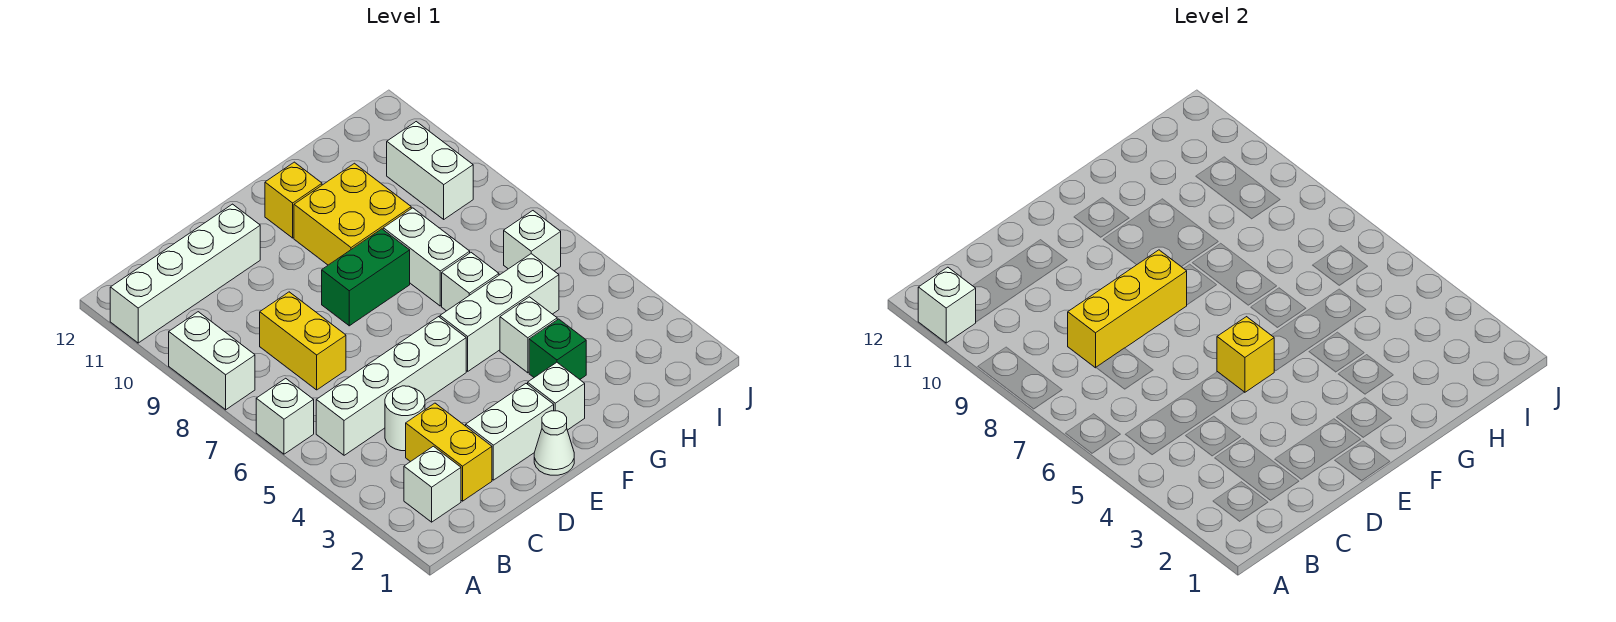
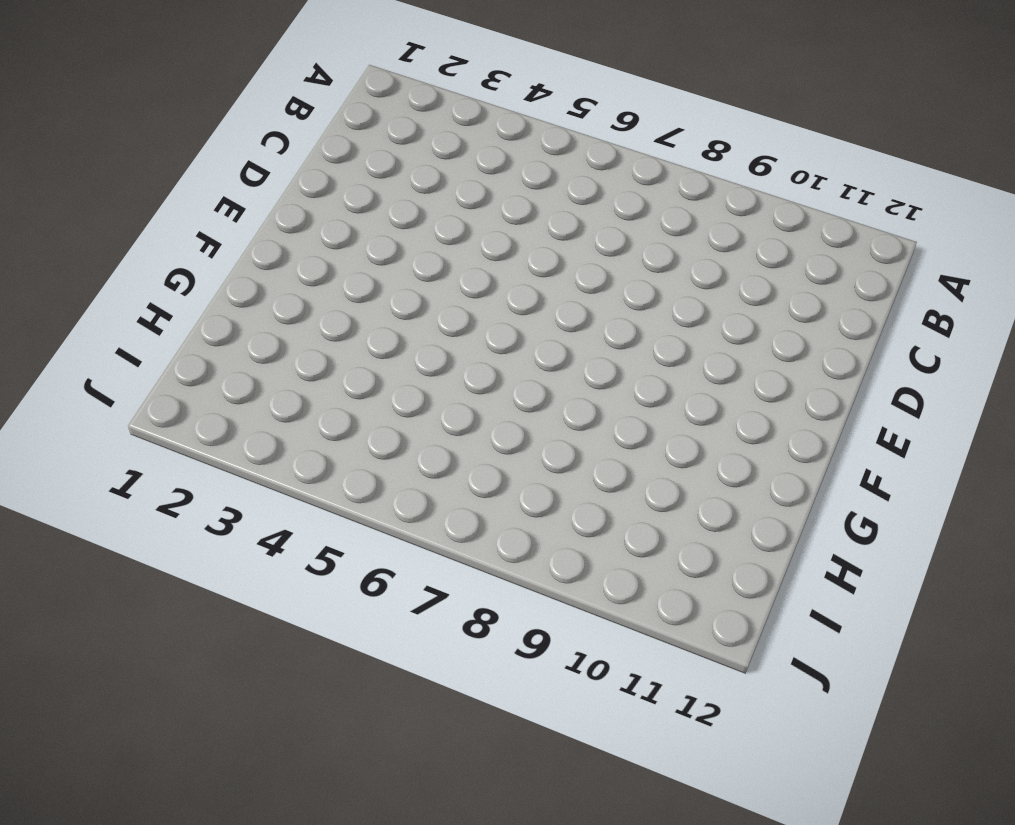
none -> white brick A6 level 1
none -> white brick A8:A9 level 1
none -> white brick A11:D11 level 1

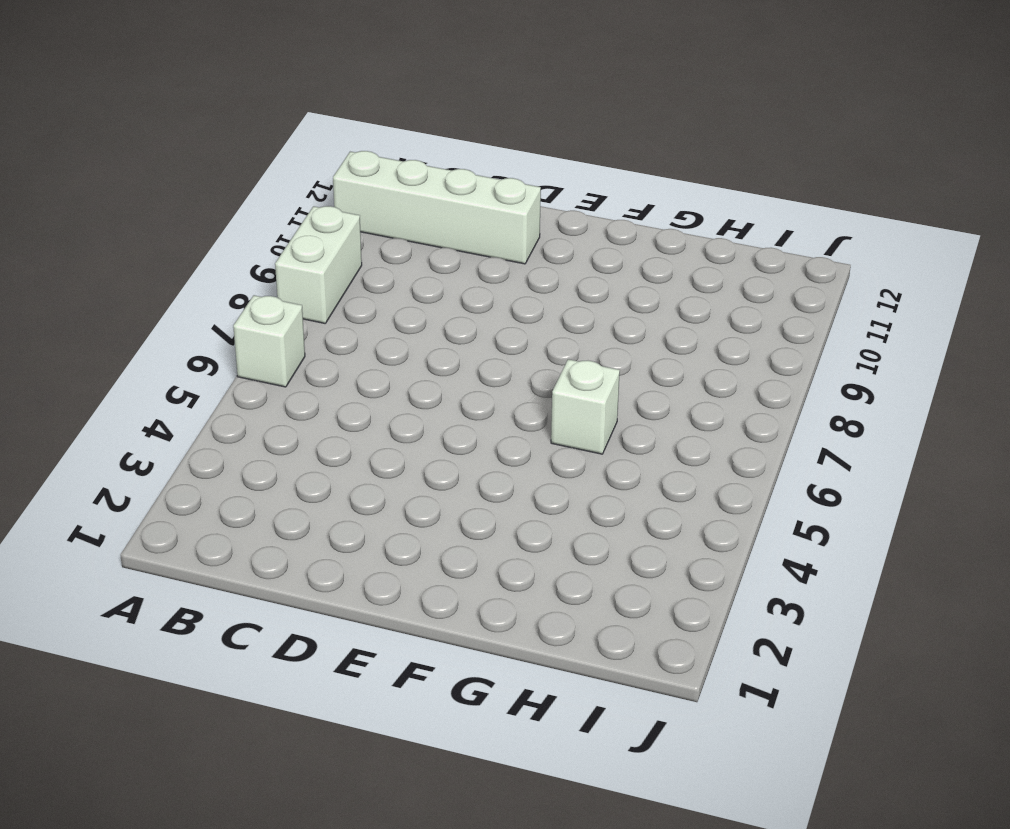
none -> white brick B2 level 1
none -> white brick B5:E5 level 1
none -> yellow brick C2:C3 level 1

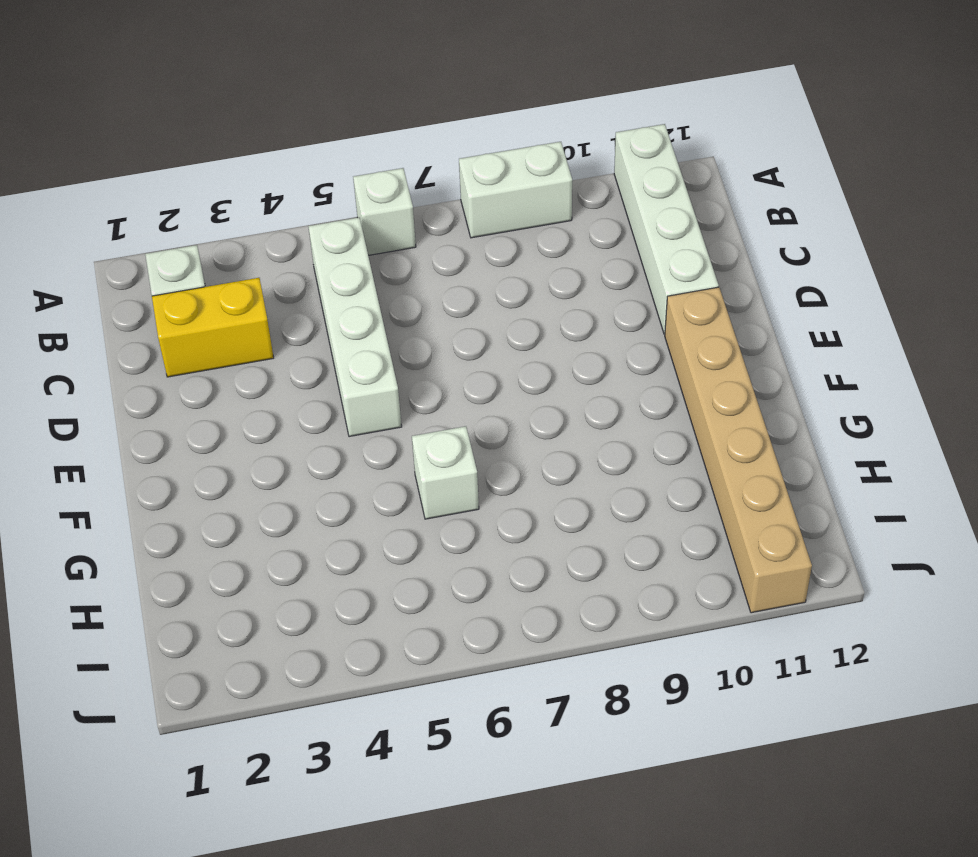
tan brick E11:J11 level 1 -> yellow brick F11 level 1
none -> white round brick C4 level 1
none -> yellow brick C7:C8 level 1
none -> white brick D2:E2 level 1

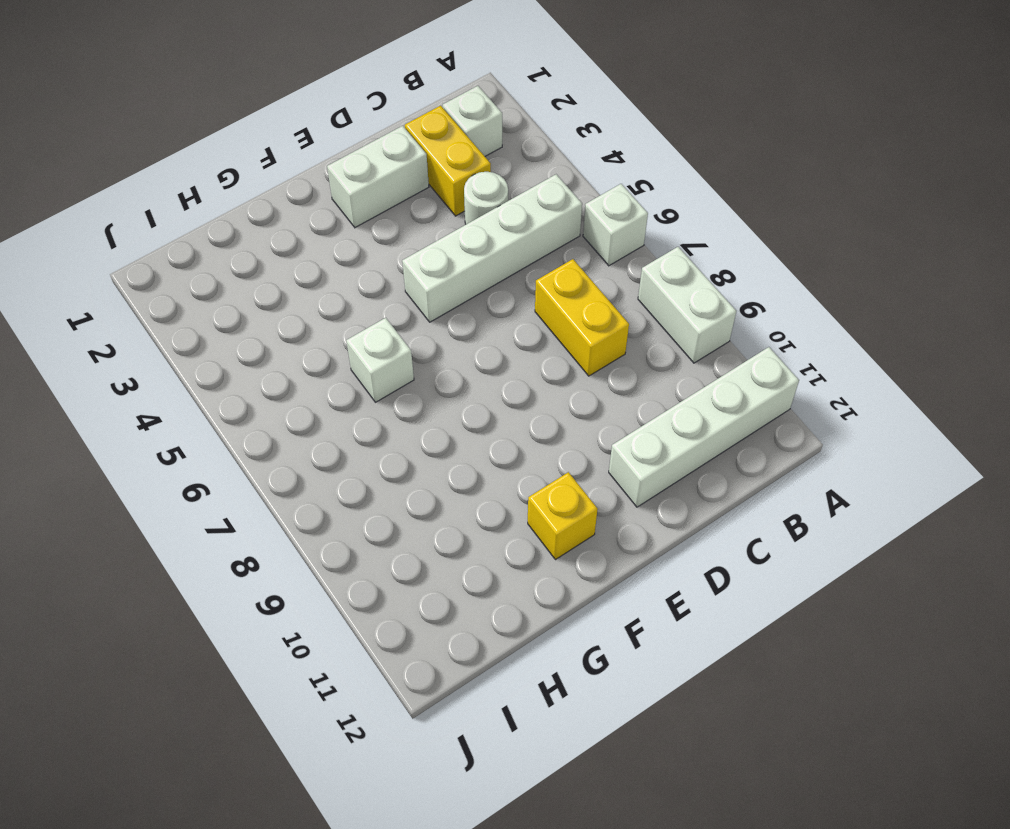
none -> white cone E1 level 1
none -> green brick E8:F8 level 1
none -> white brick F2 level 1

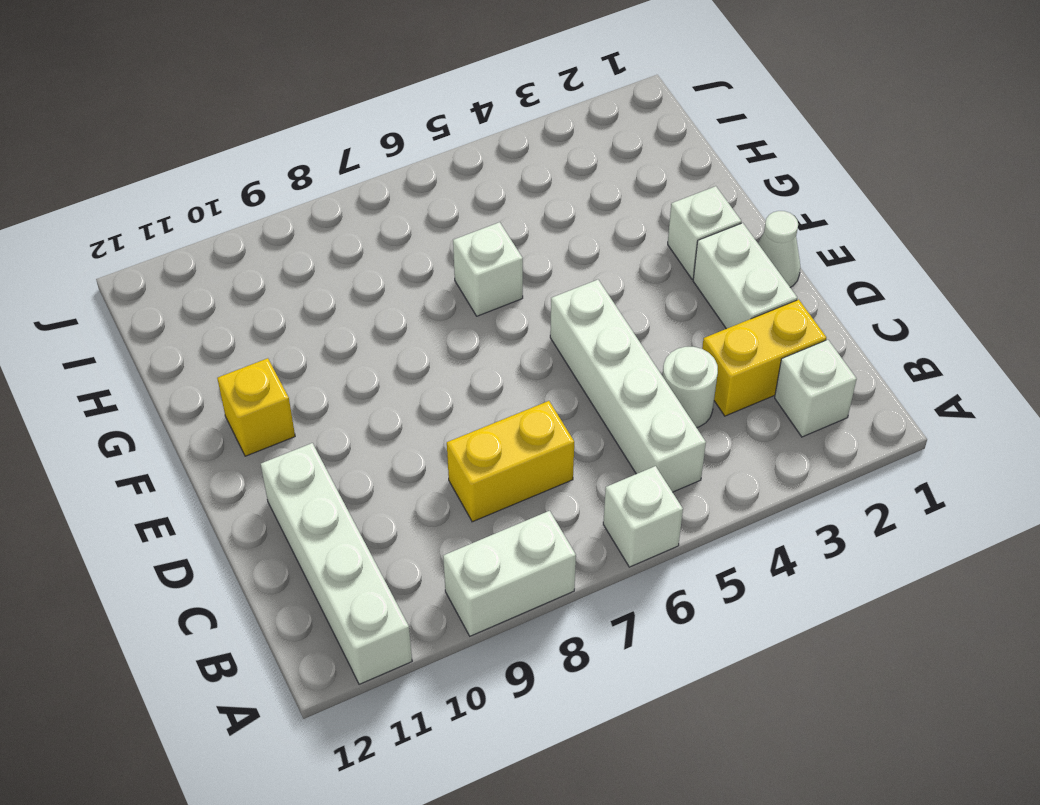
none -> green brick E8:F8 level 1
none -> white brick F5:H5 level 1
none -> yellow brick F9:G10 level 1

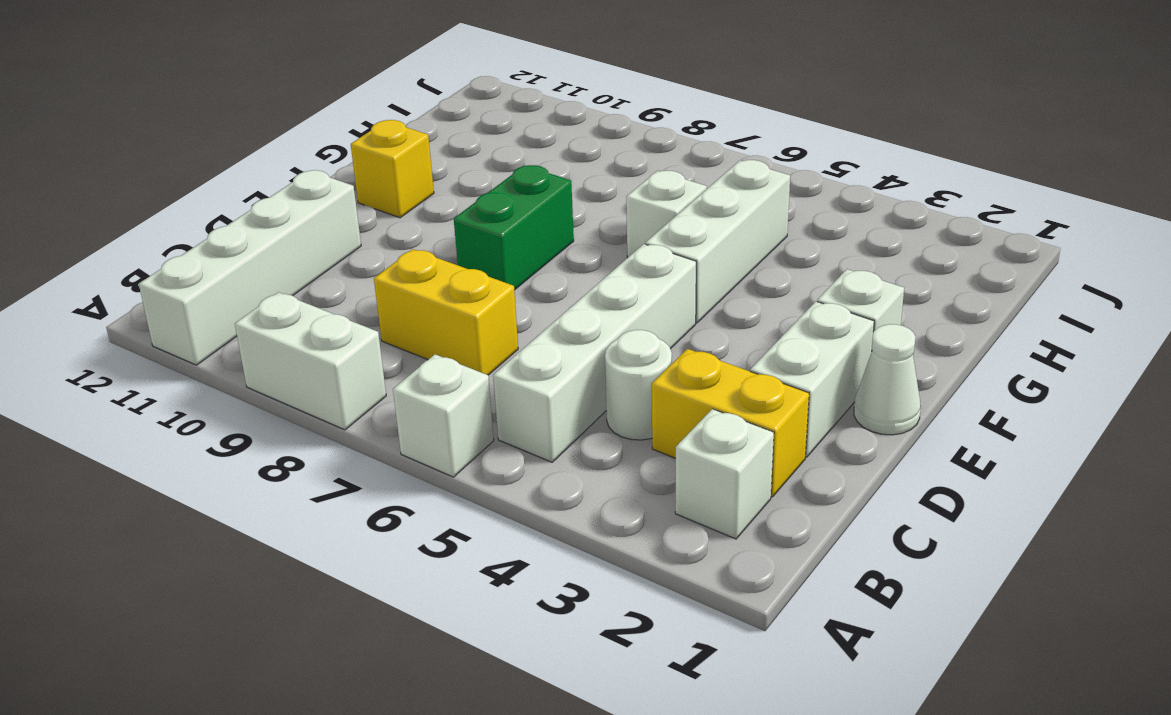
none -> yellow brick F9:G10 level 1
none -> green brick G3 level 1
none -> white brick G4 level 1

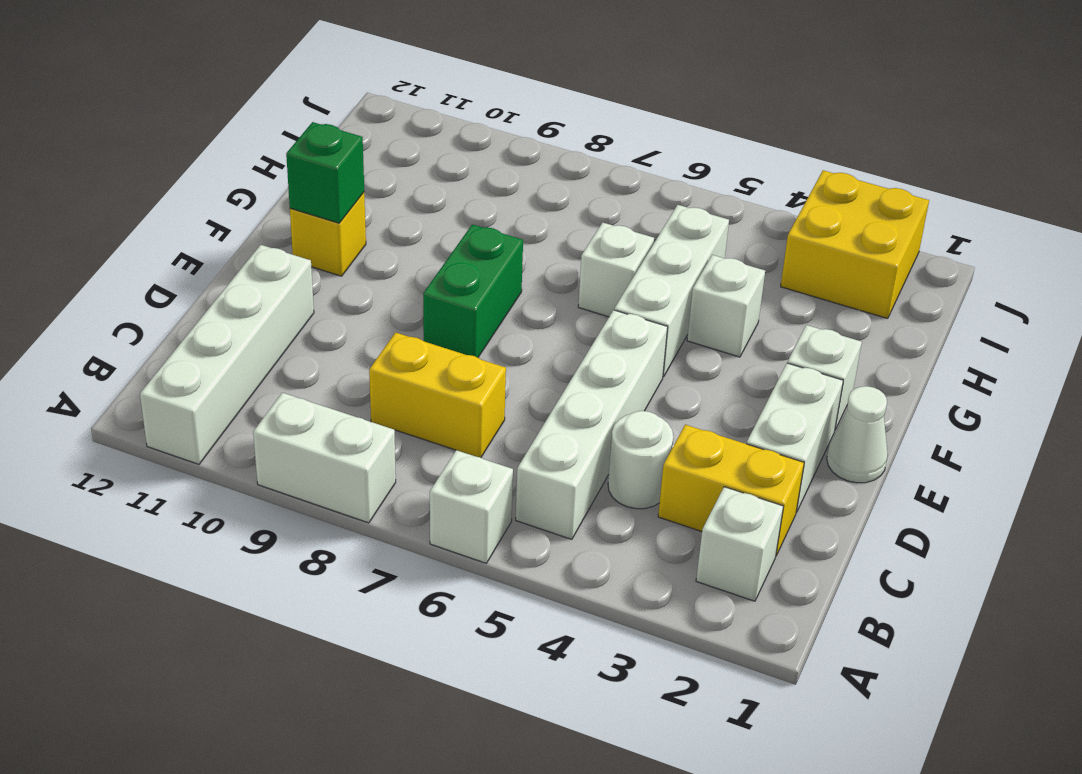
green brick F11 level 2 -> green brick G3 level 1
yellow brick I2:J3 level 1 -> yellow brick F9:G10 level 1
none -> white brick G7:G8 level 1
none -> white brick I6 level 1
none -> white brick I9:I10 level 1

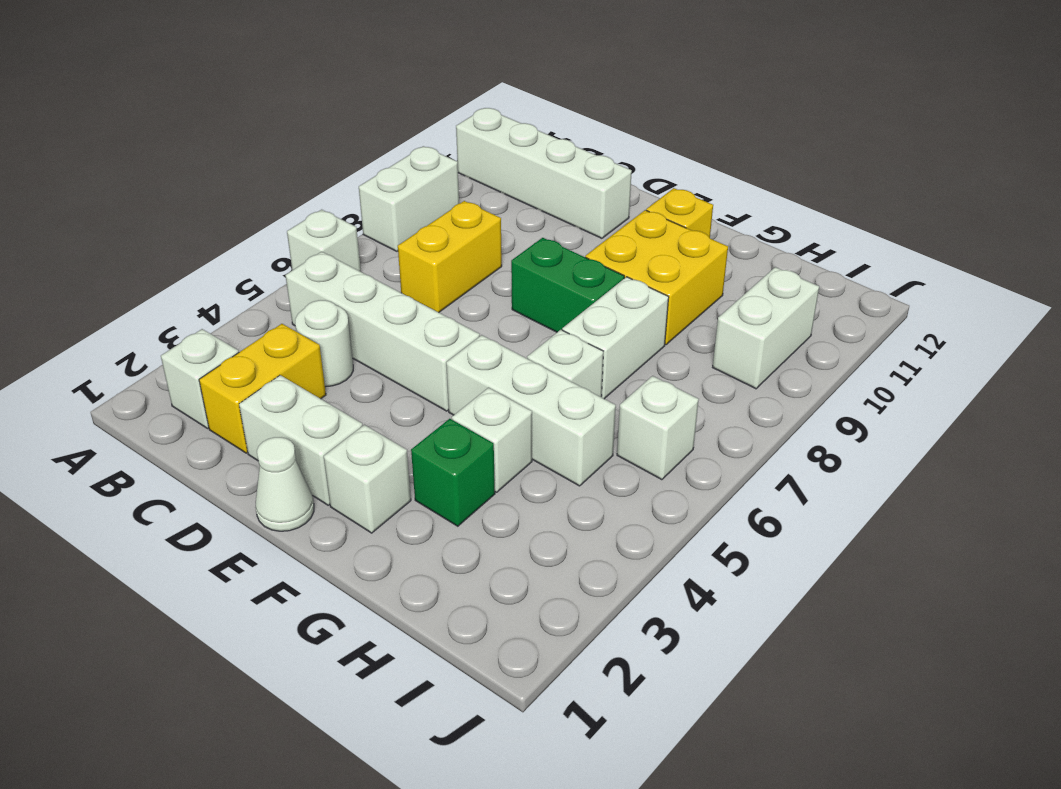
none -> white brick A11 level 2
none -> yellow brick C8:E8 level 2
none -> yellow brick E5 level 2

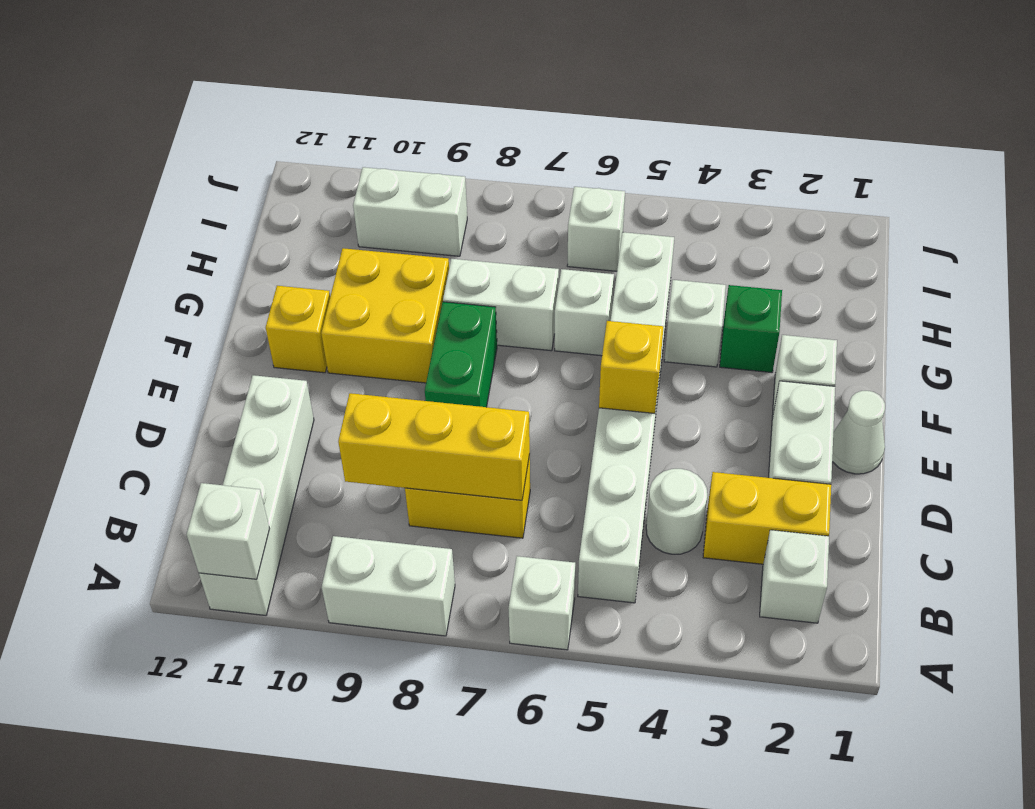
yellow brick C7:C9 level 2 -> yellow brick C8:E8 level 2

